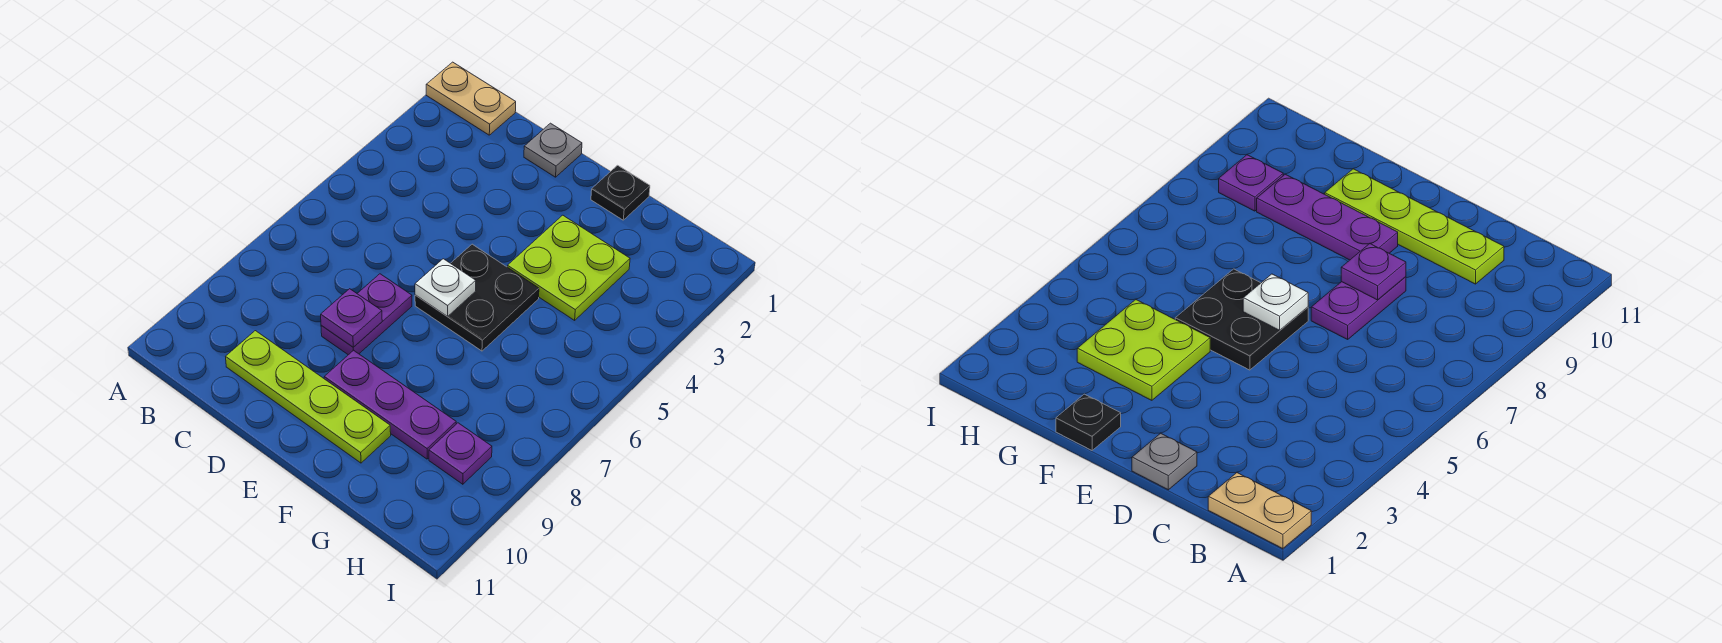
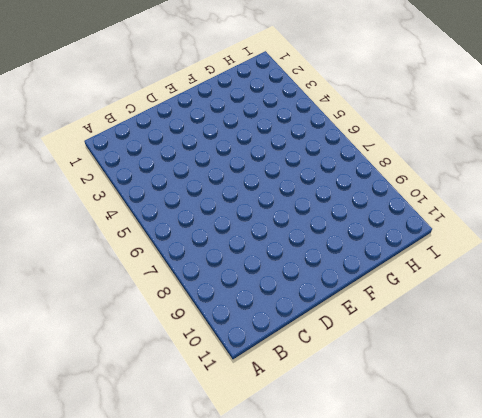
none -> tan plate A1:B1 level 1
none -> lime plate C10:F10 level 1

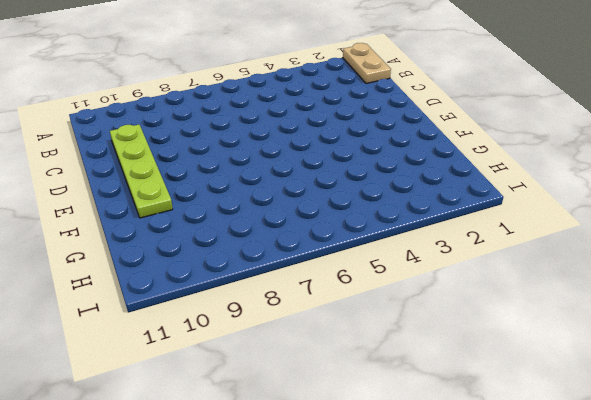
none -> grey plate D1 level 1
none -> purple plate D7:D8 level 1

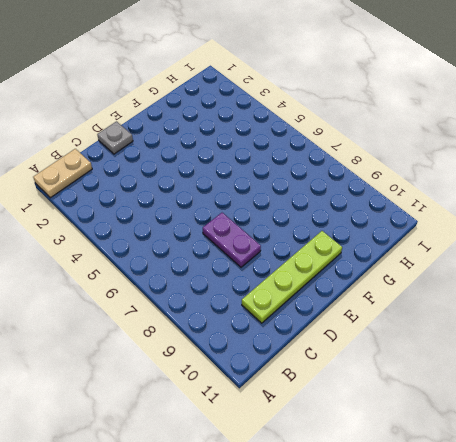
none -> black plate E5:F6 level 1
none -> purple plate E9:G9 level 1

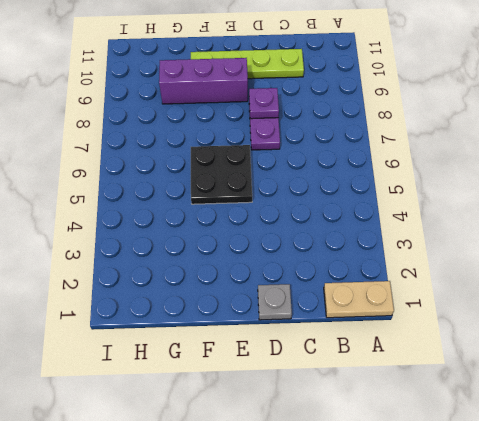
purple brick E9:G9 level 1 -> purple plate E9:G9 level 1
none -> black plate F1 level 1
none -> lime plate F3:G4 level 1

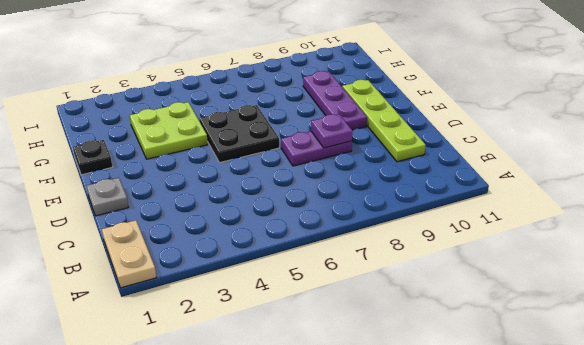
none -> purple plate H9 level 1
none -> white plate E6 level 2

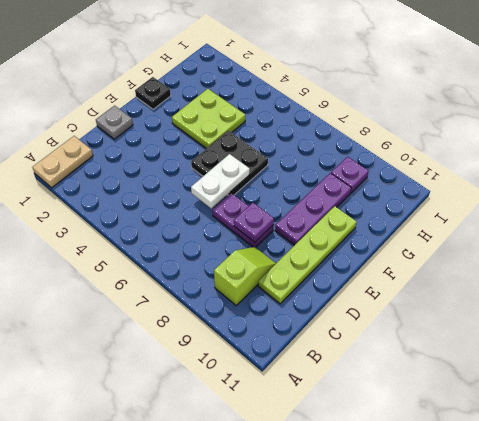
lime slope B9:C9 level 1 top B -> none
white plate D6:E6 level 2 -> white plate E6 level 2

